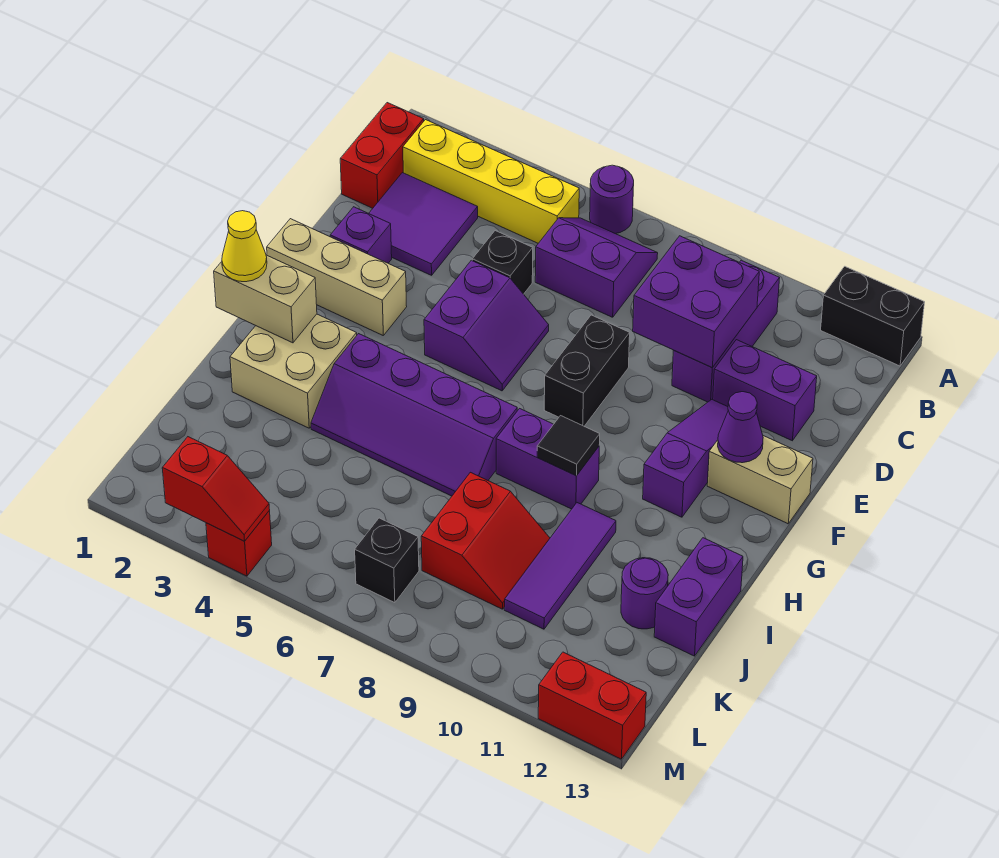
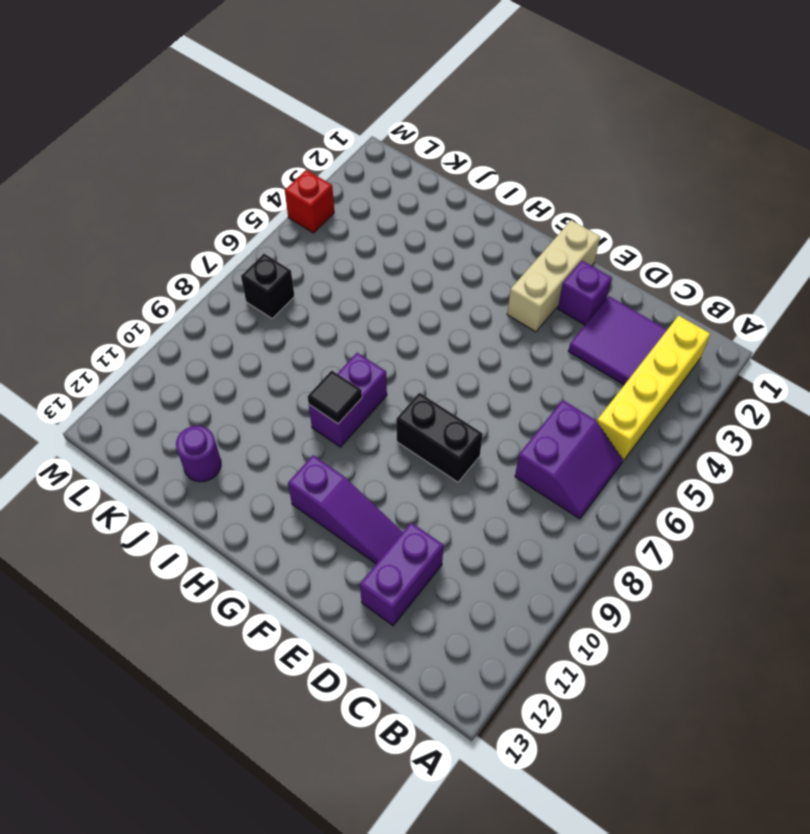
none -> purple round brick A6 level 1
none -> black brick A12:A13 level 1
none -> red brick B1:C1 level 1
none -> purple brick B10:D10 level 1

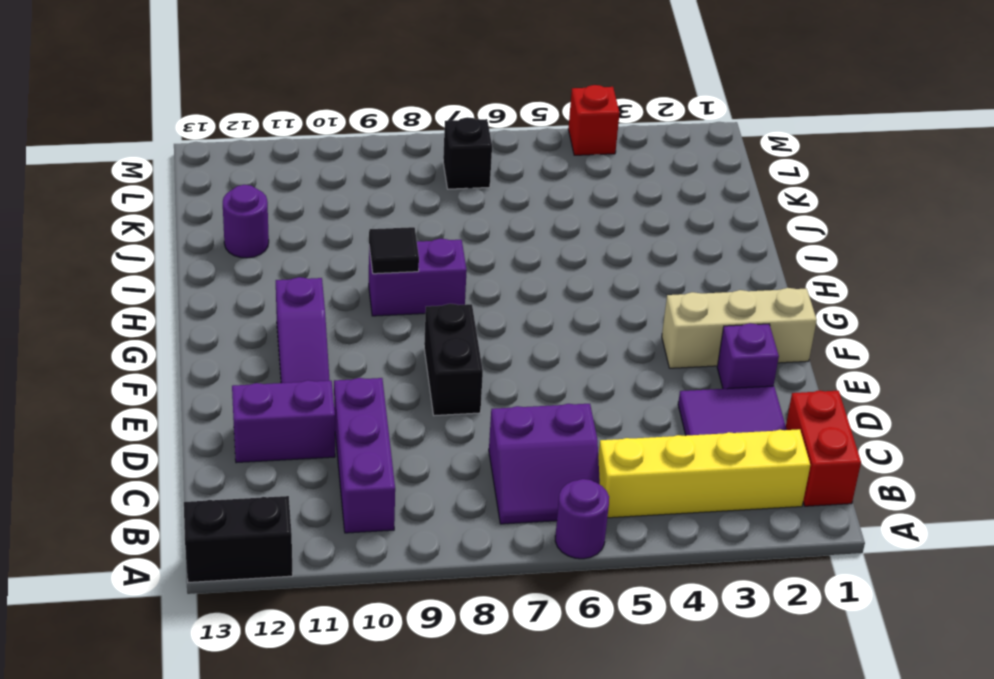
none -> black brick D5 level 1
none -> purple slope E5:F6 level 1 top 5
none -> tan brick F12:F13 level 1
none -> tan brick H2:I3 level 1

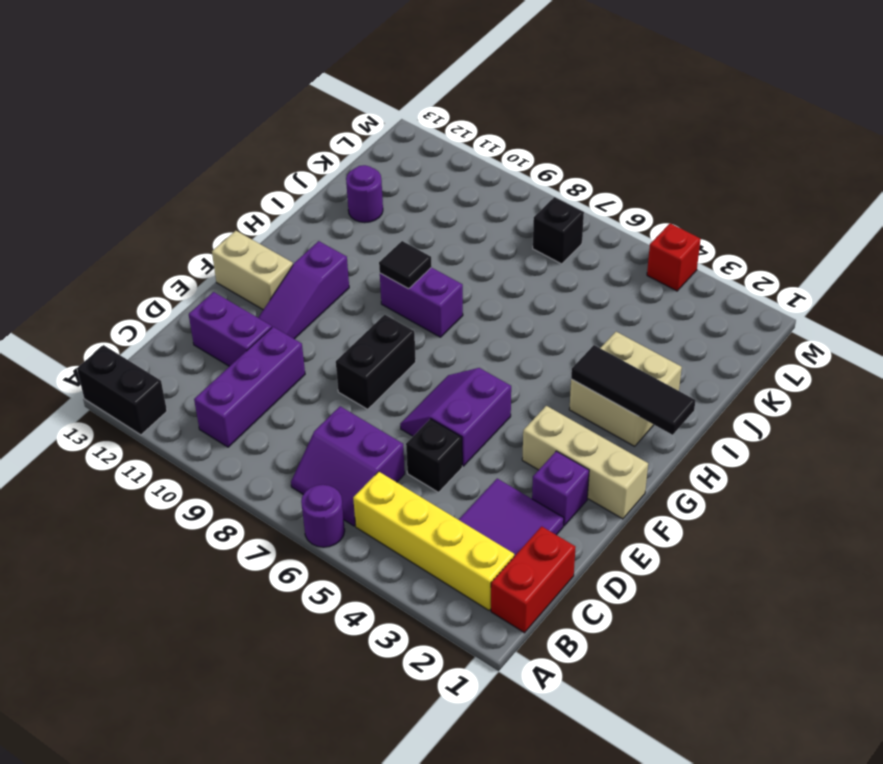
black tile H1:H3 level 2 -> tan brick H1:H2 level 2
none -> purple slope H4:I7 level 1 top H
none -> purple tile I10:K10 level 1
none -> purple brick I13:J13 level 1
none -> red slope J8:K9 level 1 top 8

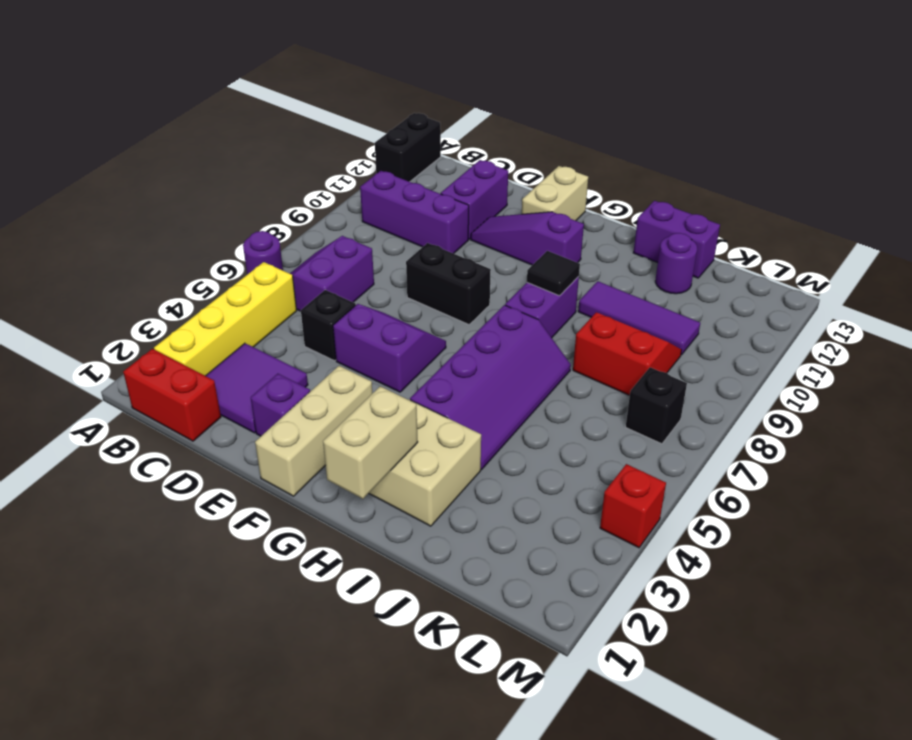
none -> red brick M12:M13 level 1
none -> purple brick C9:D10 level 2
none -> purple cone F12 level 2
none -> red slope M3:M4 level 2 top 3

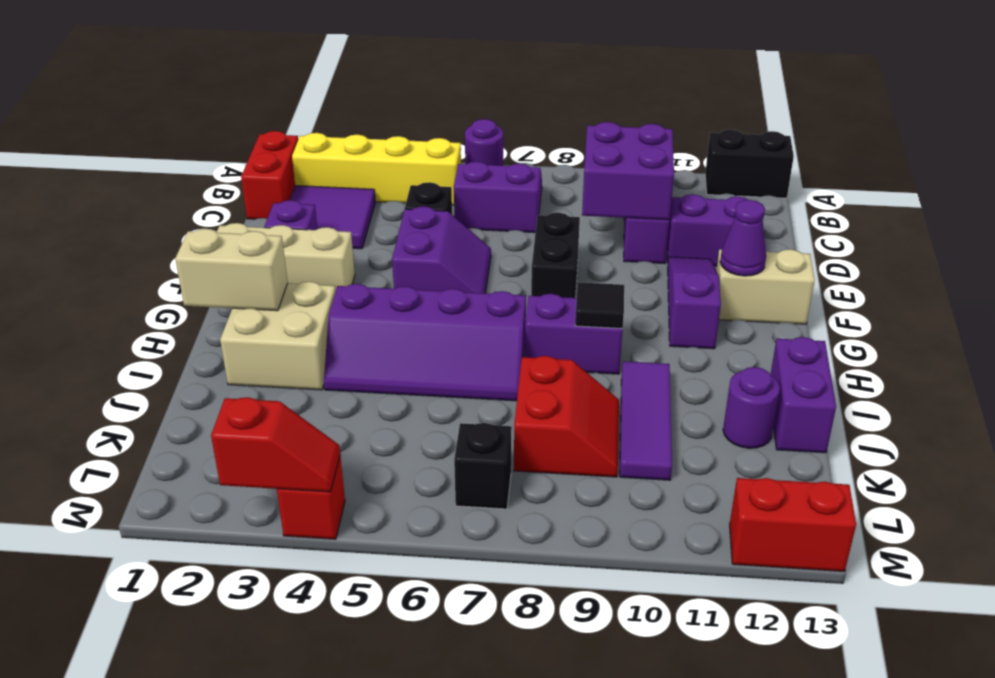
none -> yellow cone H1 level 3

